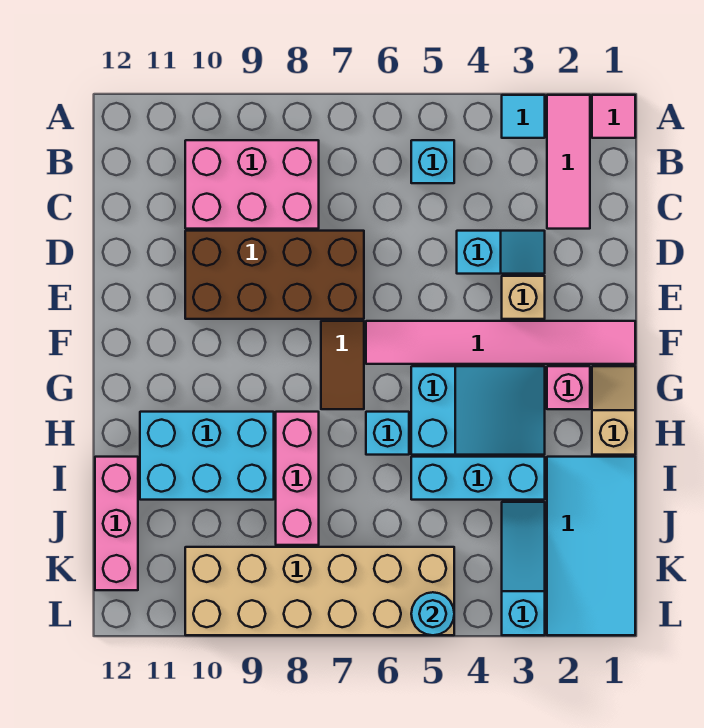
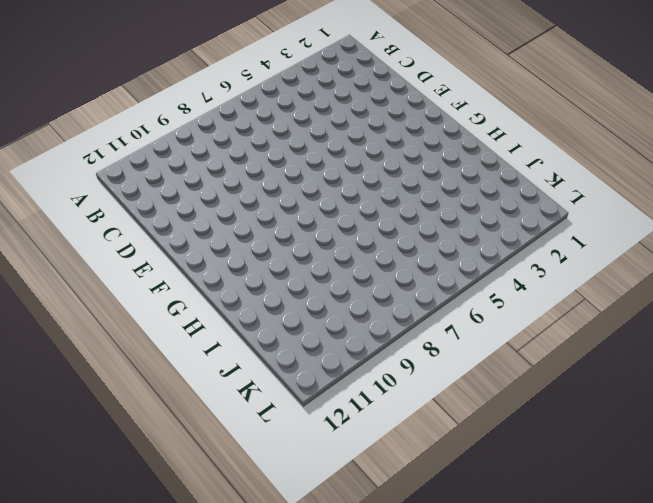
none -> pink tile A1 level 1
none -> pink tile A2:C2 level 1
none -> cyan tile A3 level 1

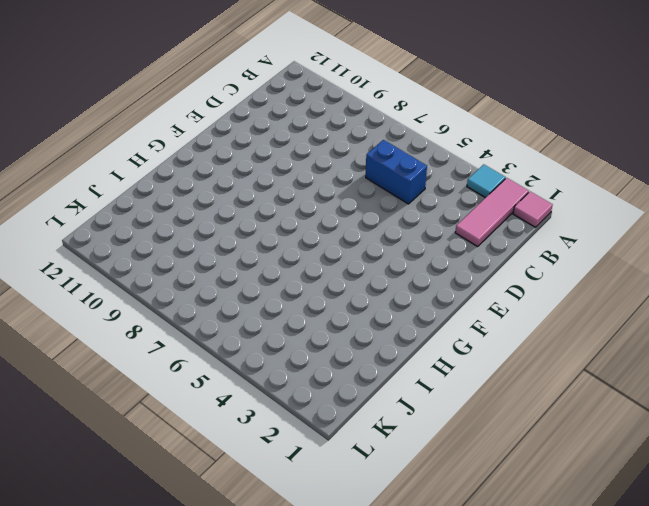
blue brick C5:C6 level 1 -> none
none -> cyan brick B5 level 1
none -> pink brick B8:C10 level 1
none -> cyan slope D3:D4 level 1 top 4

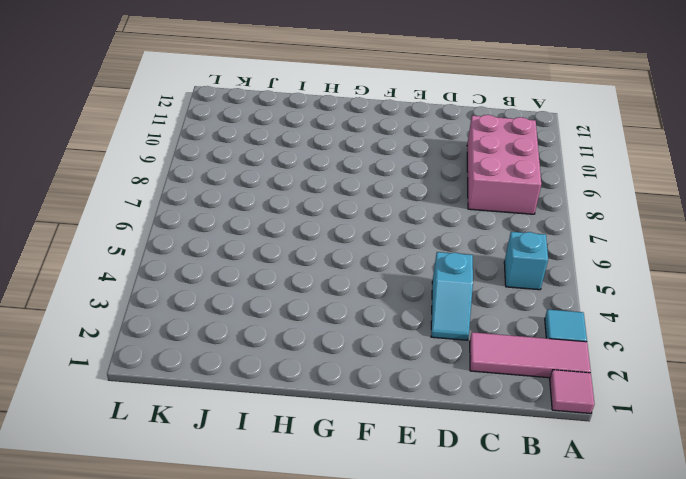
none -> brown brick D7:E10 level 1
none -> tan brick E3 level 1
none -> pink tile F1:F6 level 1

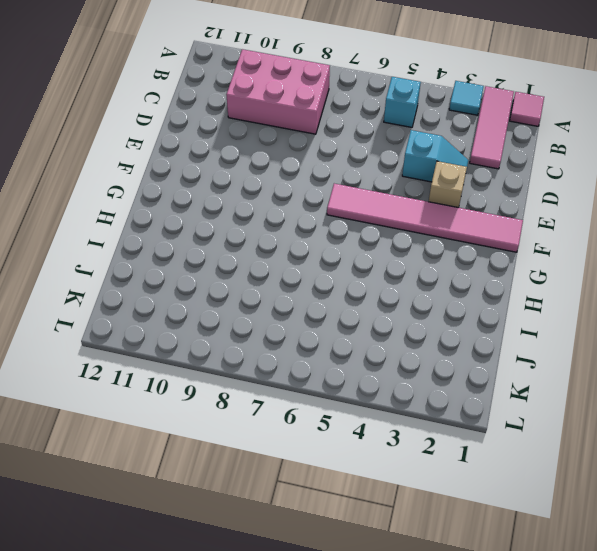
none -> brown brick D7:E10 level 1
none -> brown tile F7:G7 level 1
none -> tan slope G1:H1 level 1 top H

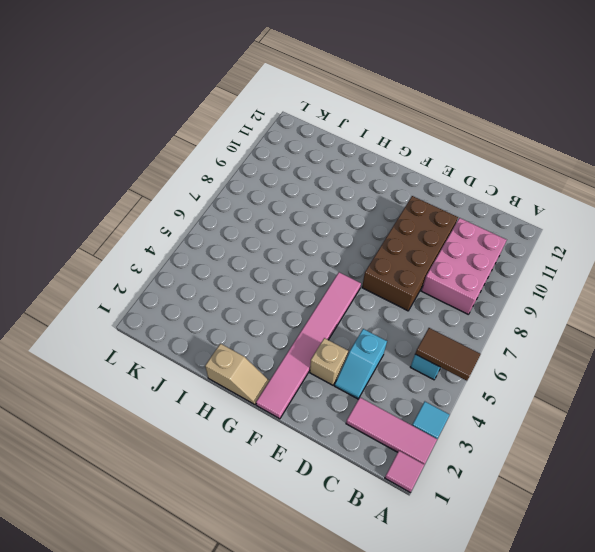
brown tile A5:B5 level 2 -> brown tile F7:G7 level 1
none -> pink brick G2 level 1
none -> cyan slope G3:H5 level 1 top 5
none -> cyan brick H6 level 1

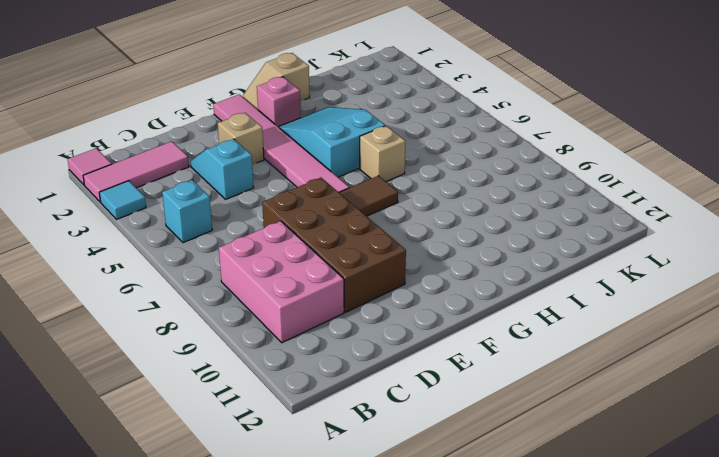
tan brick H6 level 1 -> cyan brick H6 level 1
none -> pink brick H8:J8 level 1
none -> cyan brick H9:I11 level 1
none -> cyan tile I1:L2 level 1

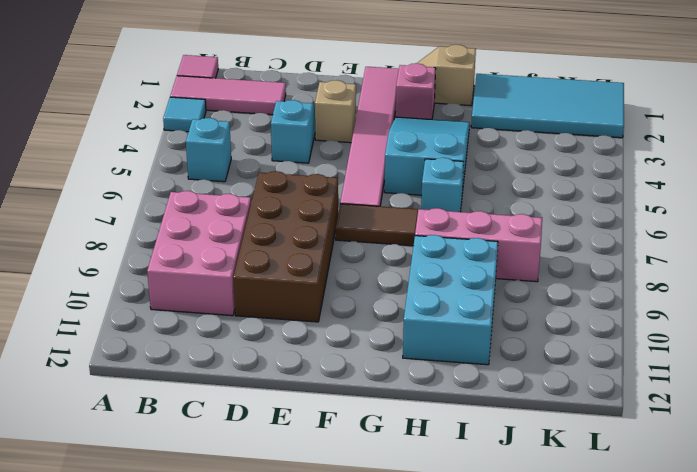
none -> cyan brick I3:I5 level 1
none -> pink brick I12:K12 level 1
none -> cyan slope J3:L3 level 1 top L

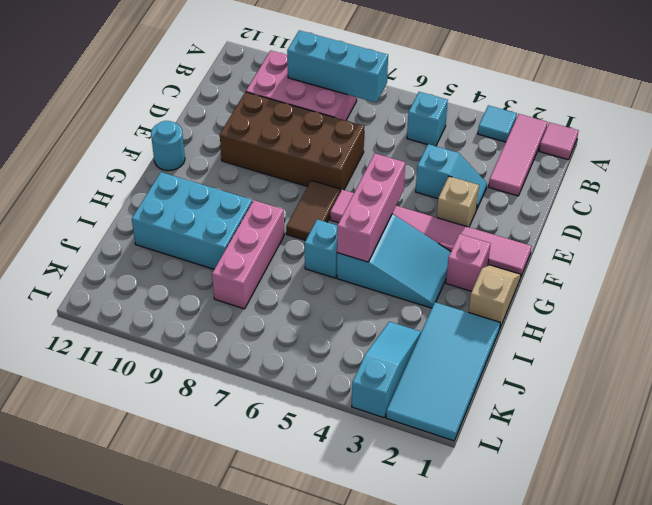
cyan brick B7:B9 level 2 -> cyan brick I3:I5 level 1
pink brick F5:H5 level 2 -> pink brick I12:K12 level 1
cyan round brick F12 level 1 -> cyan round brick L5 level 2
none -> tan brick K5:L10 level 1

